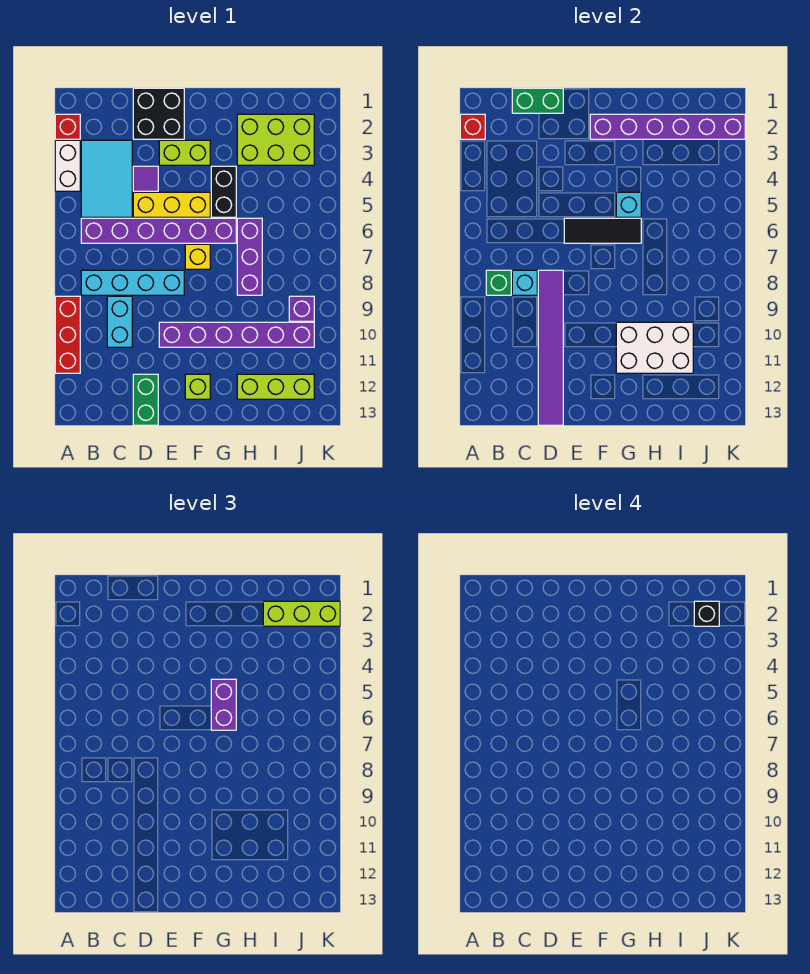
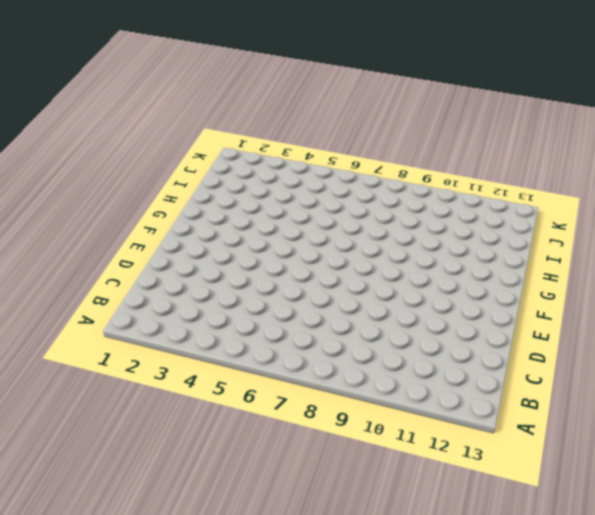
none -> red brick A2 level 1
none -> white brick A3:A4 level 1
none -> red brick A9:A11 level 1
none -> cyan tile B3:C5 level 1

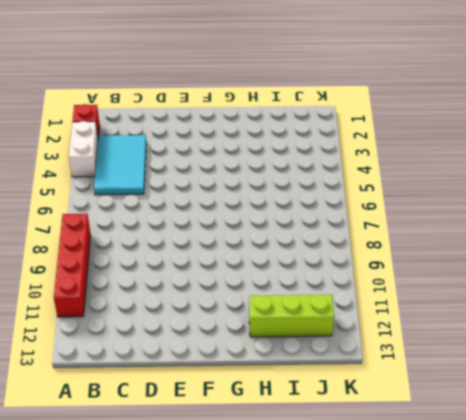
red brick A8:A11 level 1 -> red brick A9:A11 level 1
none -> purple brick B6:G6 level 1
none -> cyan brick B8:E8 level 1
none -> cyan brick C9:C10 level 1
none -> black brick D1:E2 level 1

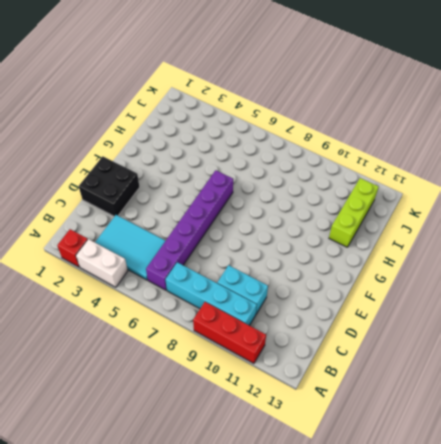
cyan brick B7:B10 level 1 -> cyan brick B8:E8 level 1
none -> purple tile D4 level 1
none -> yellow brick D5:F5 level 1
none -> green brick D12:D13 level 1
none -> lime brick E3:F3 level 1

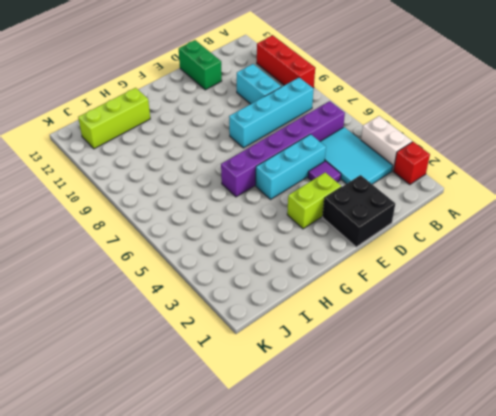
cyan brick D5:F5 level 1 -> yellow brick D5:F5 level 1
none -> purple brick E10:J10 level 1
none -> yellow brick F7 level 1
none -> lime brick F12 level 1
none -> black brick G4:G5 level 1

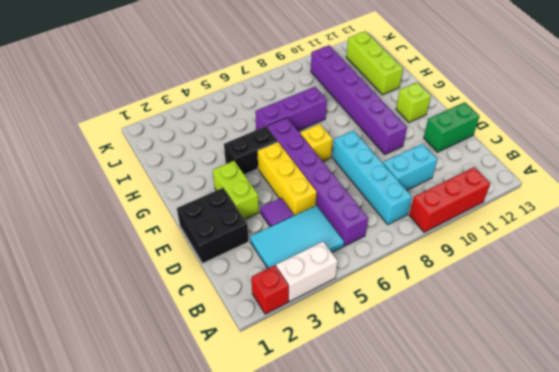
none -> lime brick H2:J3 level 1
none -> purple brick J9 level 1
none -> red brick A2 level 2
none -> green brick B8 level 2

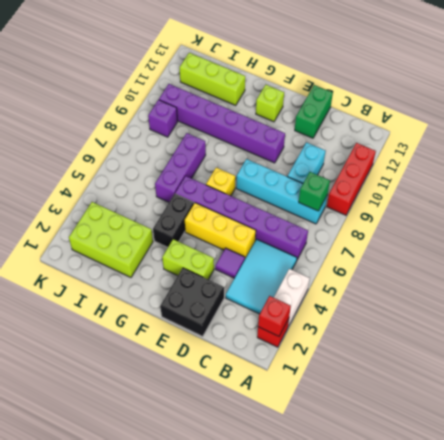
none -> green brick C1:D1 level 2
none -> cyan brick C8 level 2
none -> purple tile D8:D13 level 2
none -> black tile E6:G6 level 2

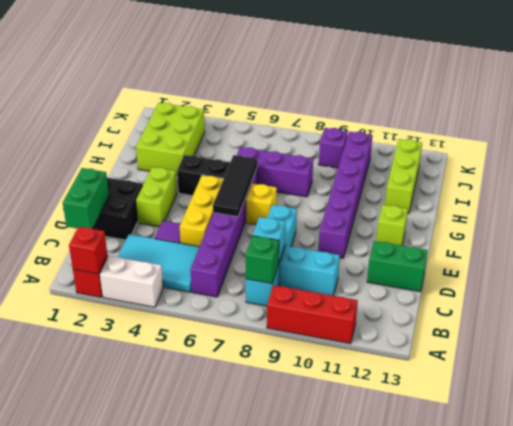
none -> purple tile D8:D13 level 2
none -> purple brick F2:K2 level 2
none -> cyan brick G5 level 2
none -> white brick G10:I11 level 2

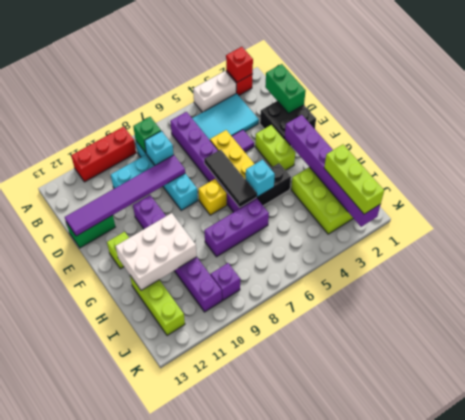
white brick G10:H12 level 2 -> white brick G10:I11 level 2
none -> purple brick G5:G6 level 3
none -> black brick J2 level 4

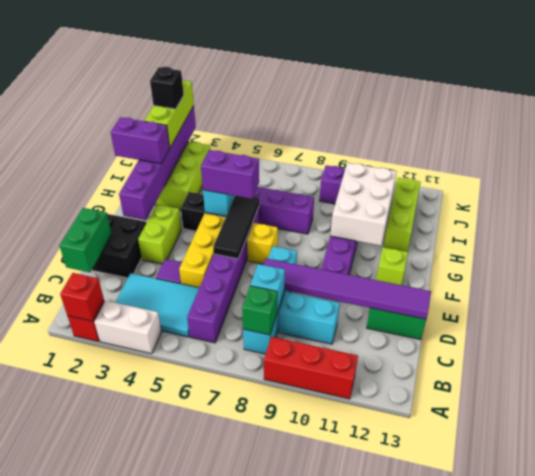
purple brick H1:H2 level 3 -> none

